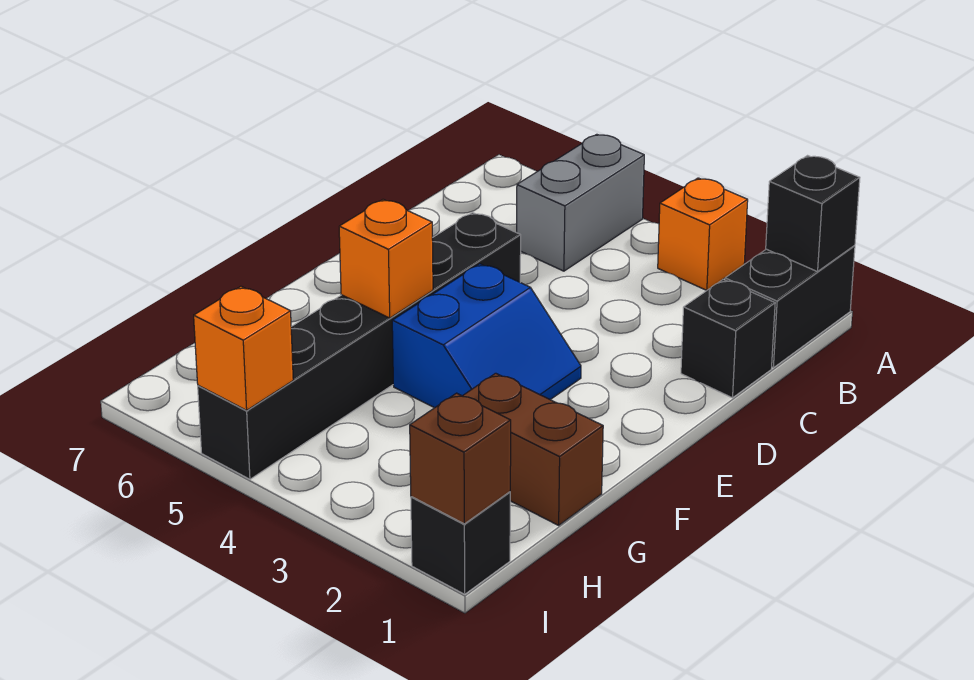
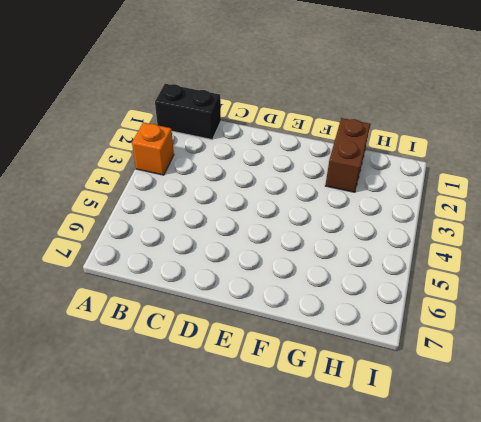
none -> grey brick A5:B5 level 1
none -> black brick C1 level 1
none -> black brick D5:I5 level 1

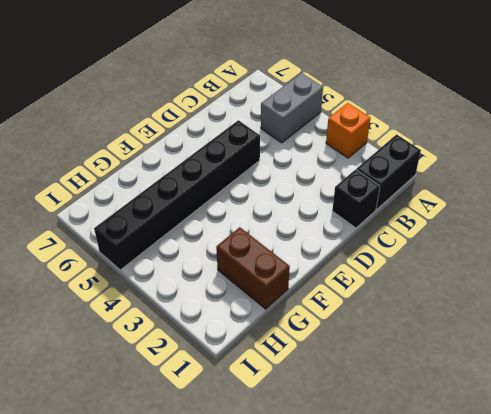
none -> blue slope E3:F4 level 1 top 4
none -> black brick I1 level 1
none -> black brick A1 level 2

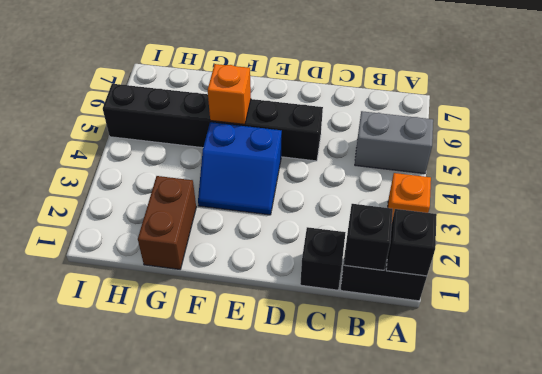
black brick B1 level 2 -> black brick I1 level 1
none -> brown brick I1 level 2
none -> orange brick I5 level 2

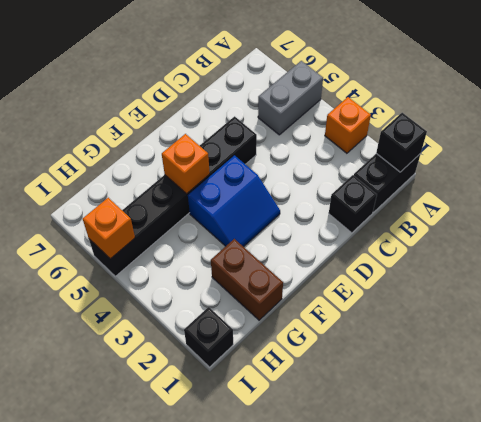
none -> brown brick I1 level 2

